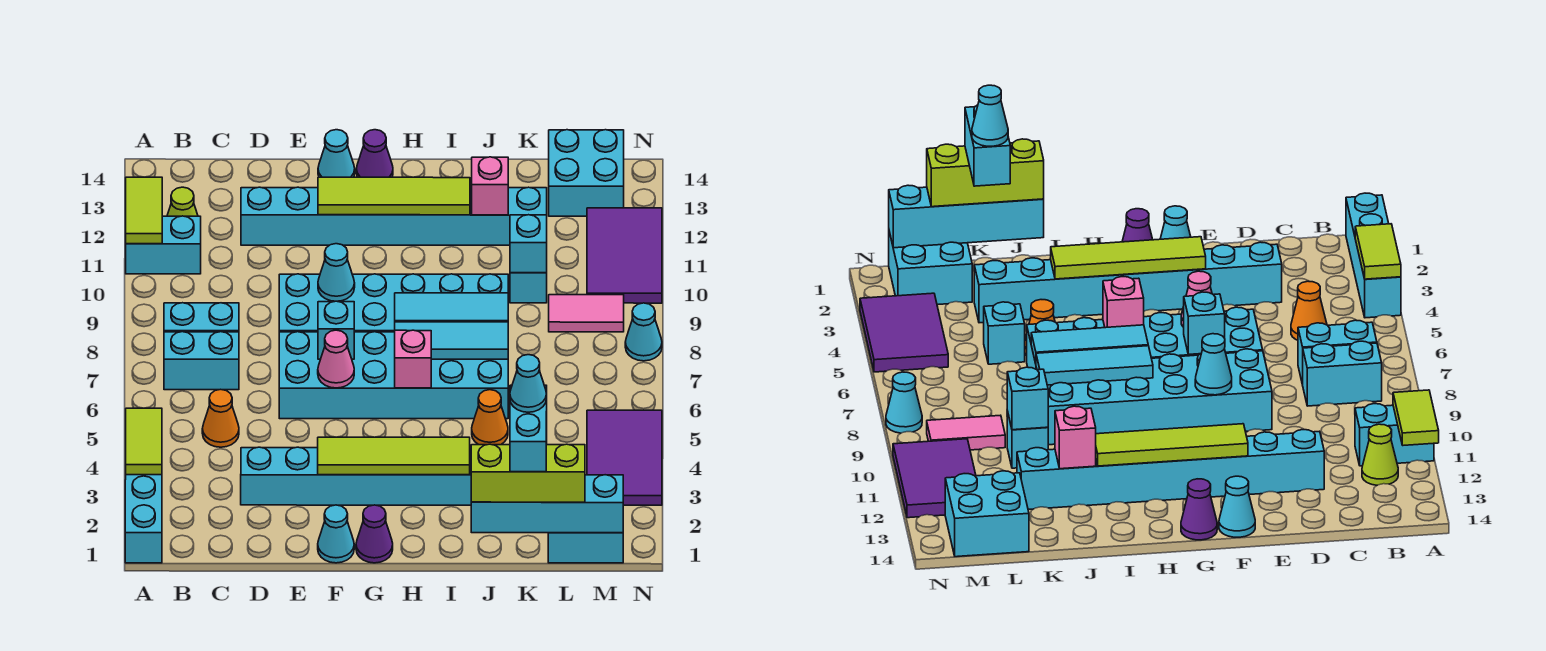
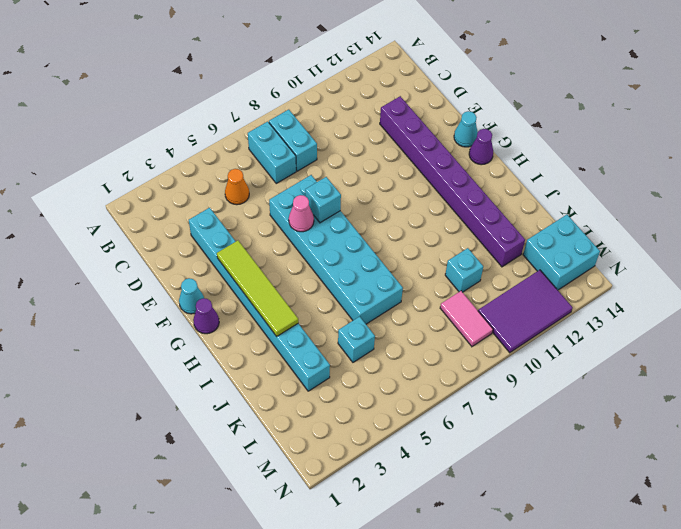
purple brick D12:K12 level 1 -> cyan brick D12:K12 level 1
none -> cyan brick A1:A4 level 1
none -> cyan brick A11:B11 level 1
none -> lime cone B12 level 1
none -> cyan brick E8:J9 level 1

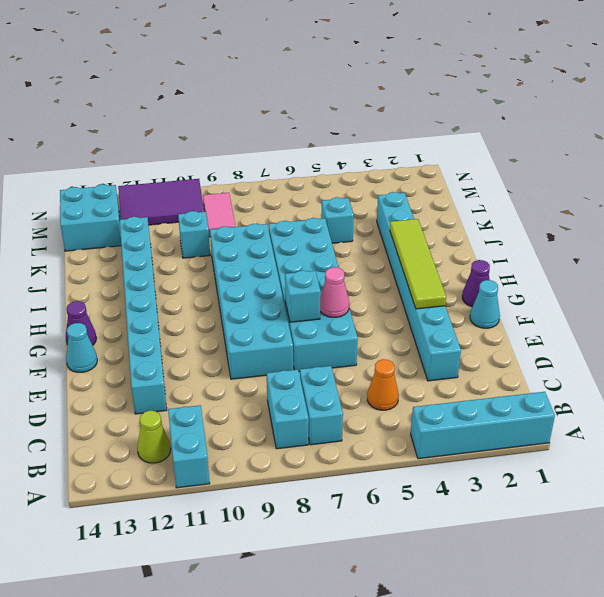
none -> orange cone J5 level 1
none -> cyan brick L1:M2 level 1
none -> purple tile M3:N5 level 1
none -> cyan cone N8 level 1

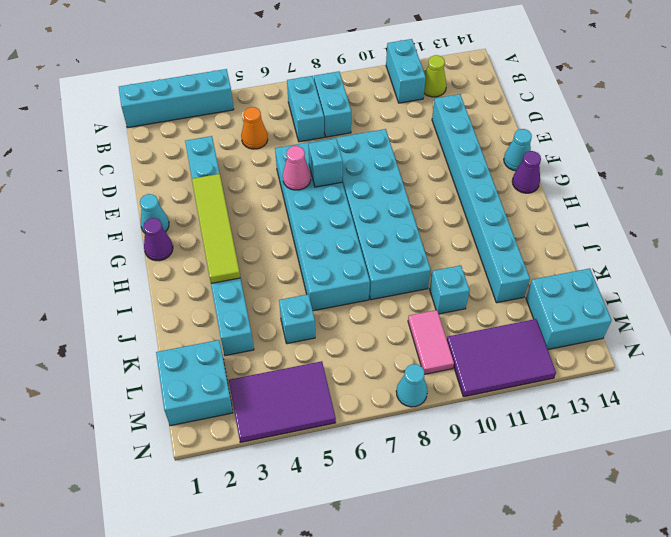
none -> orange cone J5 level 1
none -> lime tile A3:A4 level 2
none -> lime tile A11:A12 level 2
none -> cyan cone F9 level 2

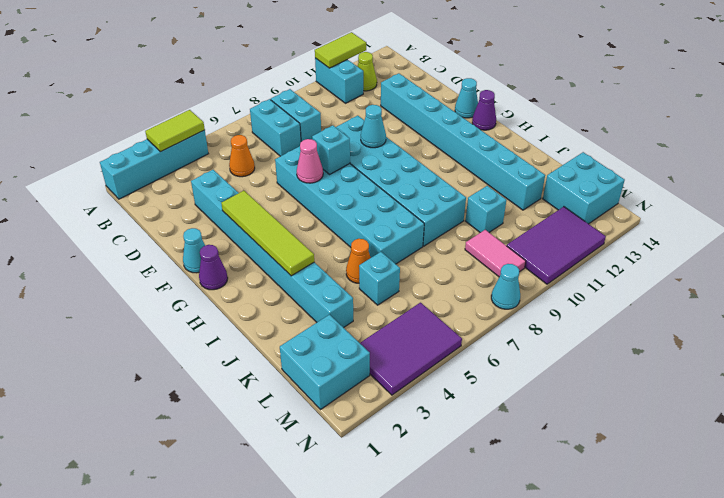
none -> lime tile F12:I12 level 2
none -> pink brick H6 level 2
none -> cyan tile H7:J7 level 2
none -> cyan tile H8:J8 level 2

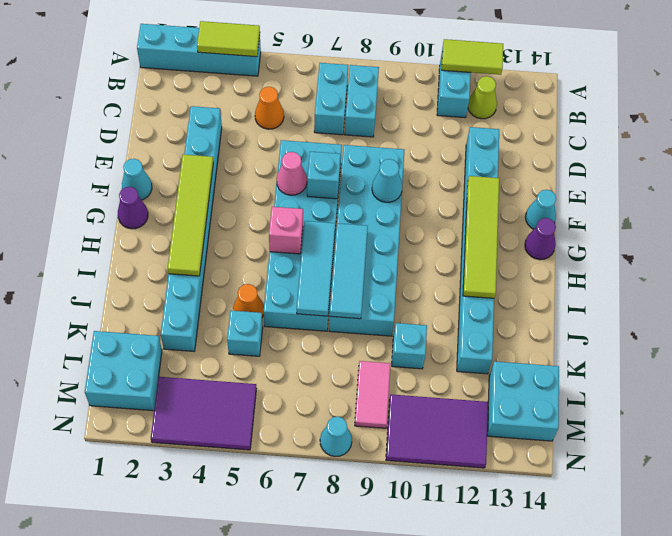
none -> cyan brick J1:M1 level 2
none -> pink brick J12 level 2
none -> cyan brick K10 level 2
none -> lime brick J1:L1 level 3

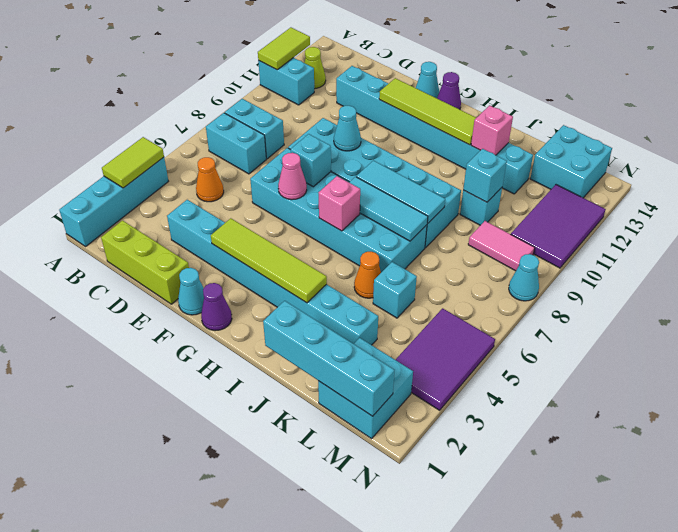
lime brick C1:E1 level 1 -> lime brick J1:L1 level 3
none -> cyan brick K1:K2 level 4
none -> cyan cone K2 level 5

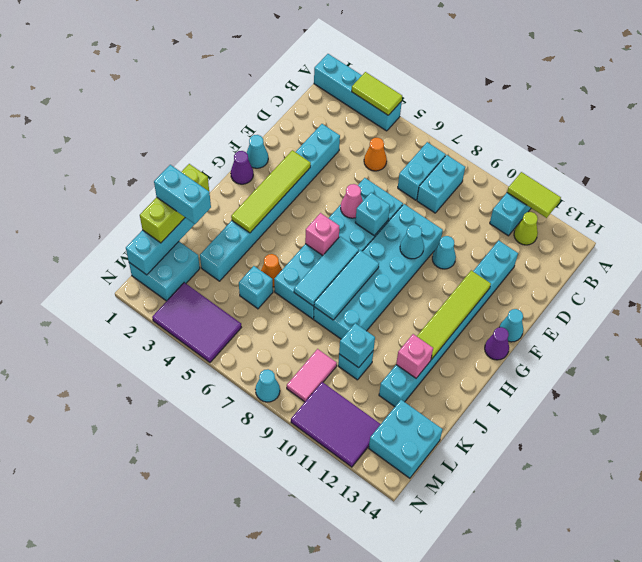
cyan cone E10 level 1 -> cyan cone K2 level 5

